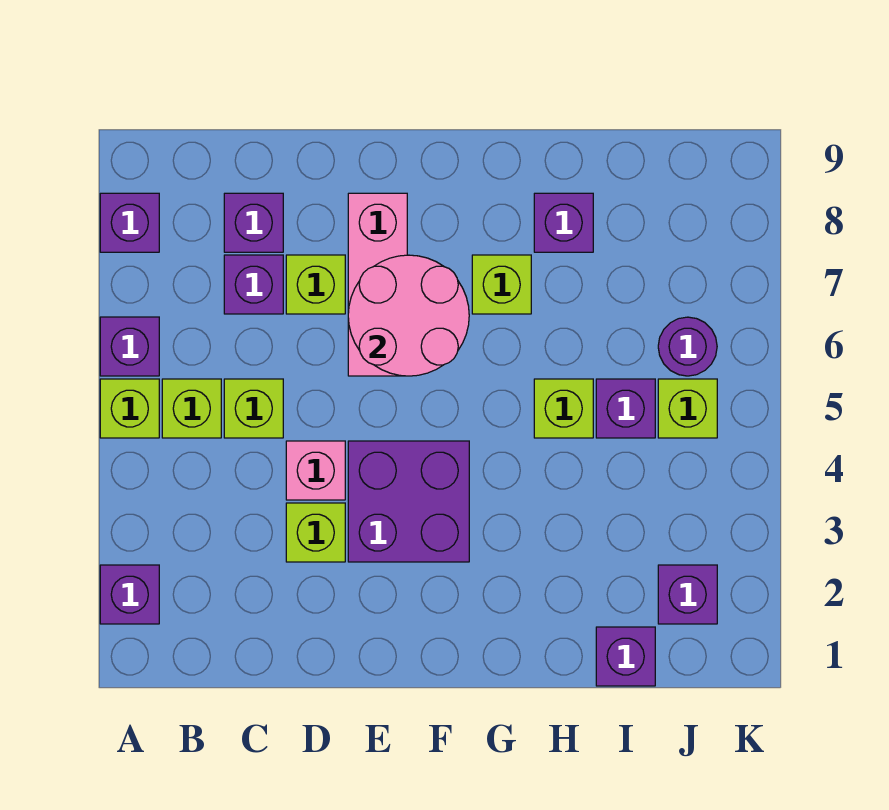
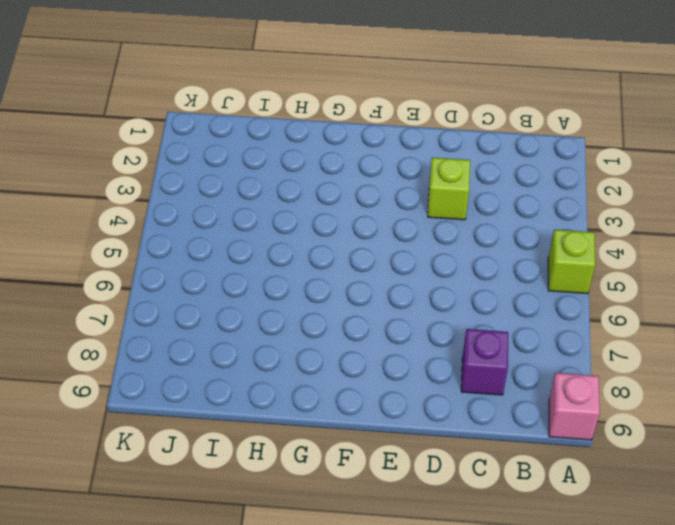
pink brick A9 level 1 -> pink brick D4 level 1
none -> purple brick A2 level 1
none -> purple brick A6 level 1
none -> purple brick A8 level 1

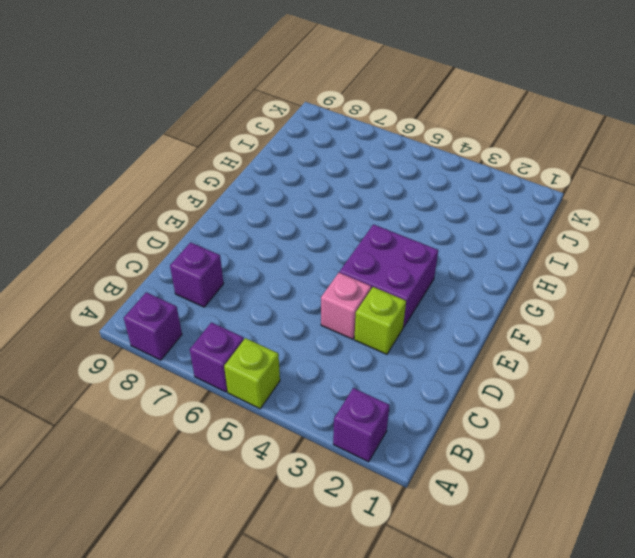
none -> lime brick B5 level 1
none -> lime brick C5 level 1
none -> purple brick C7 level 1

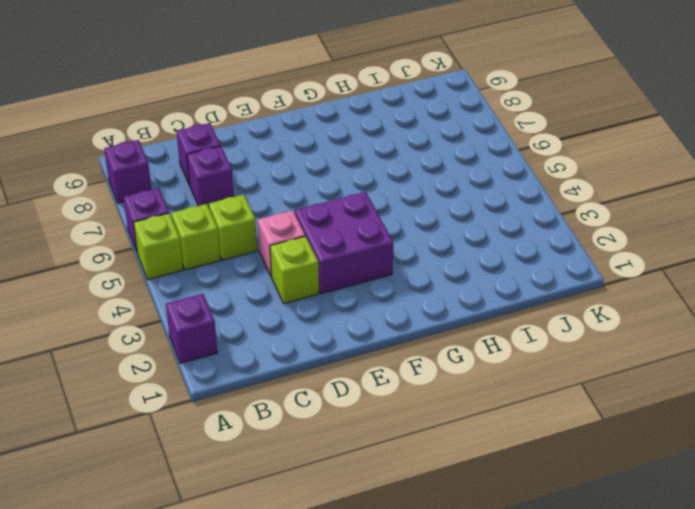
none -> lime brick D7 level 1
none -> pink brick E6:E8 level 1
none -> lime brick G7 level 1

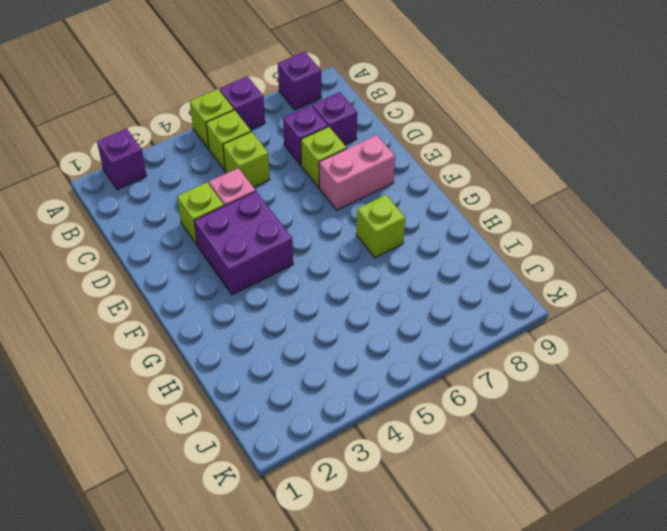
pink brick E7:E8 level 1 -> pink brick E6:E8 level 1
none -> lime brick H5 level 1
none -> purple brick H8 level 1
none -> purple brick I1 level 1

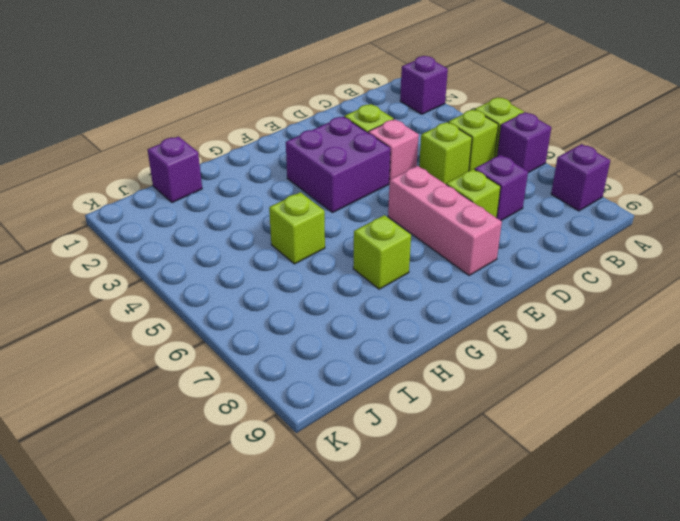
none -> purple brick C8 level 1
none -> purple brick H8 level 1
none -> purple brick I5 level 1

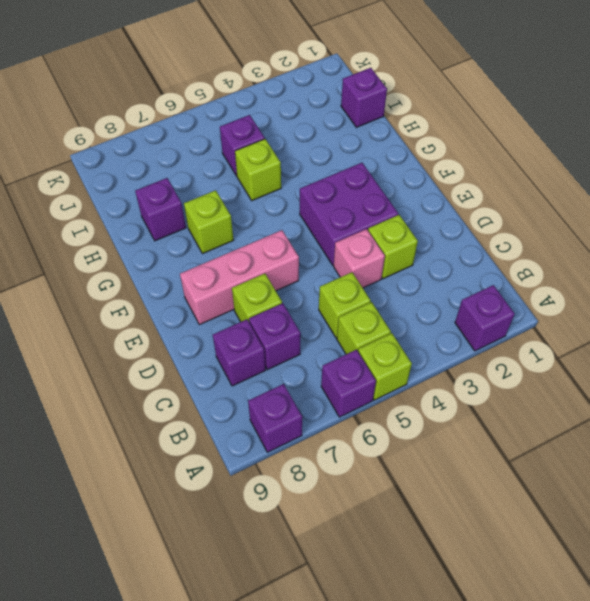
none -> purple brick J2 level 1
none -> lime brick J5 level 1
none -> purple round brick J6 level 1

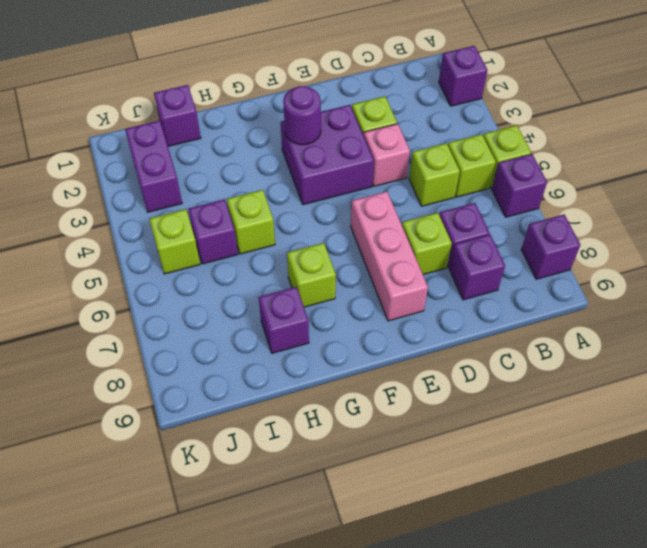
purple round brick F3 level 2 -> purple round brick J6 level 1
purple brick J2:J3 level 1 -> purple brick J2 level 1
none -> pink round brick E6:F7 level 2

